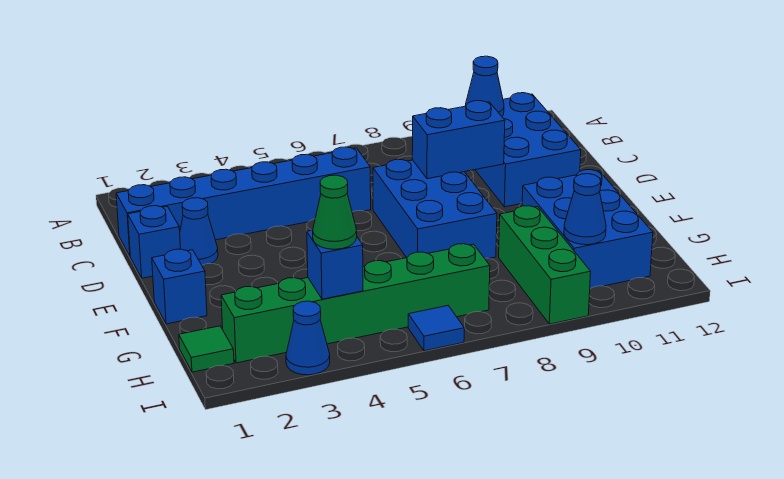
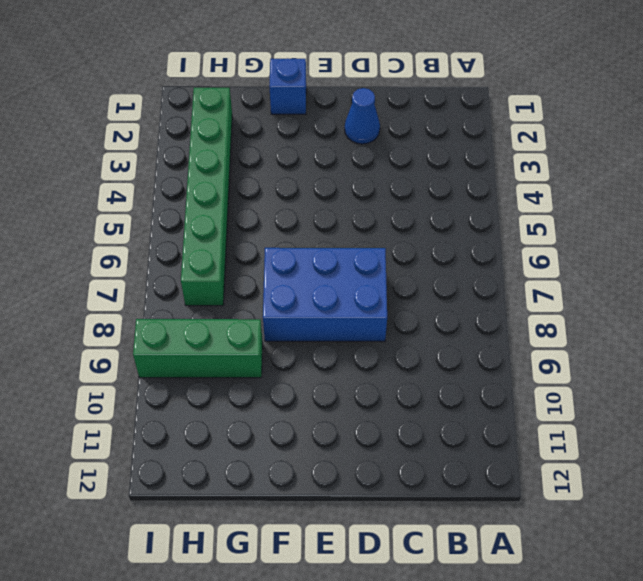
none -> blue brick B10:D11 level 1
none -> blue brick C1:C6 level 1
none -> blue brick D1 level 1

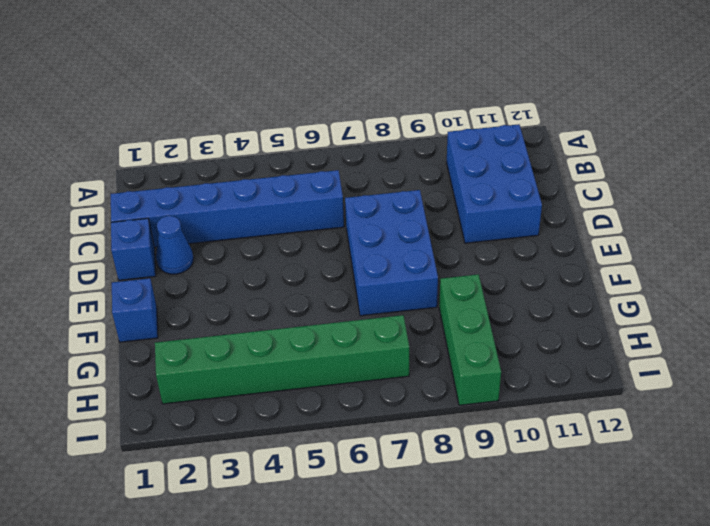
none -> blue brick F10:H11 level 1
none -> green tile H1 level 1
none -> blue cone I3 level 1

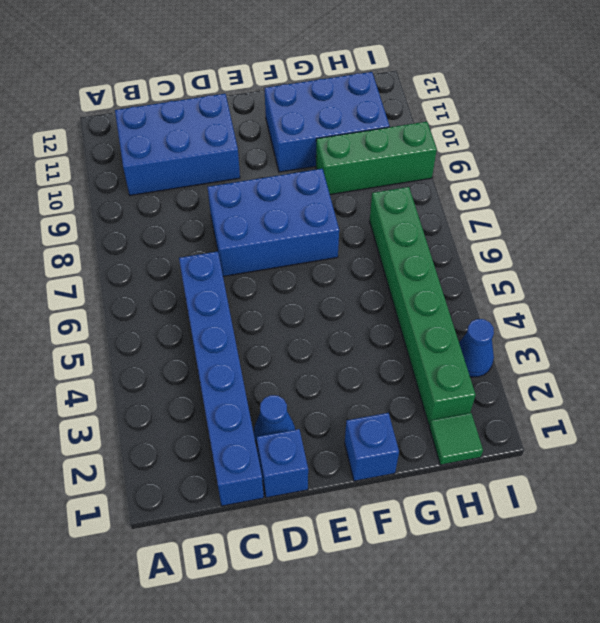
none -> blue tile I6 level 1
none -> blue cone B10 level 2
none -> blue brick D8:D9 level 2

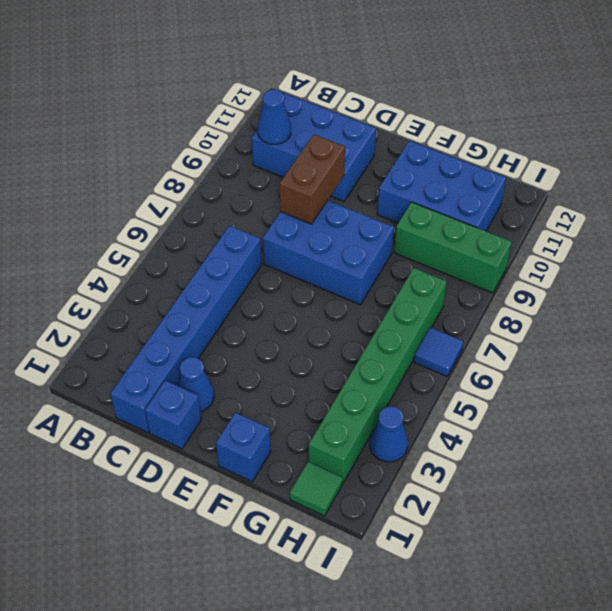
brown brick D8:D9 level 2 -> blue brick D8:D9 level 2
none -> blue brick H4 level 2
none -> blue cone H10 level 2
none -> green cone H4 level 3

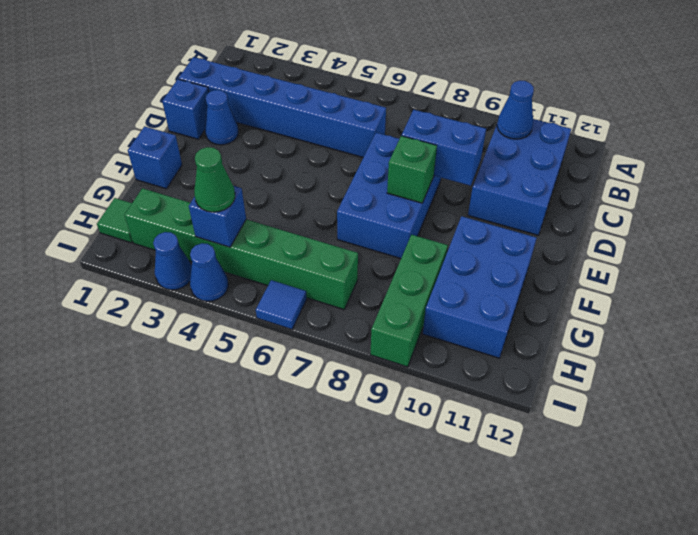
green brick E8 level 2 -> none
blue cone I4 level 1 -> blue cone H10 level 2

